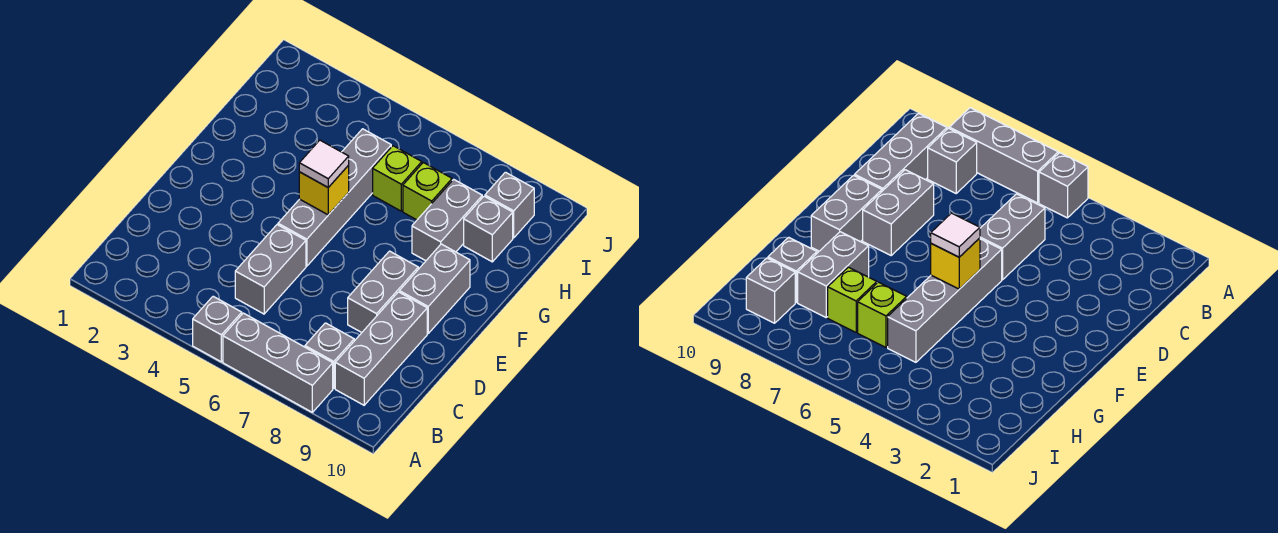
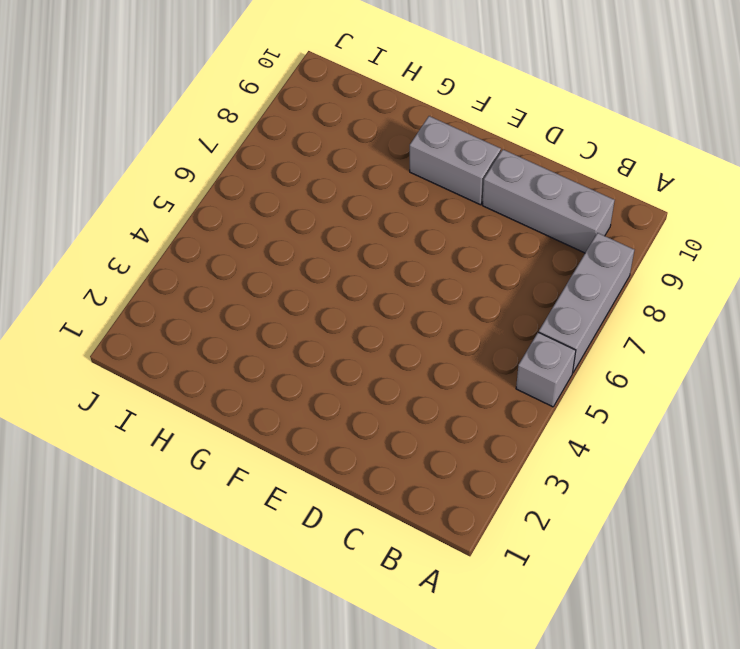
none -> grey brick B8 level 1
none -> grey brick C5:D5 level 1
none -> grey brick D8:E8 level 1

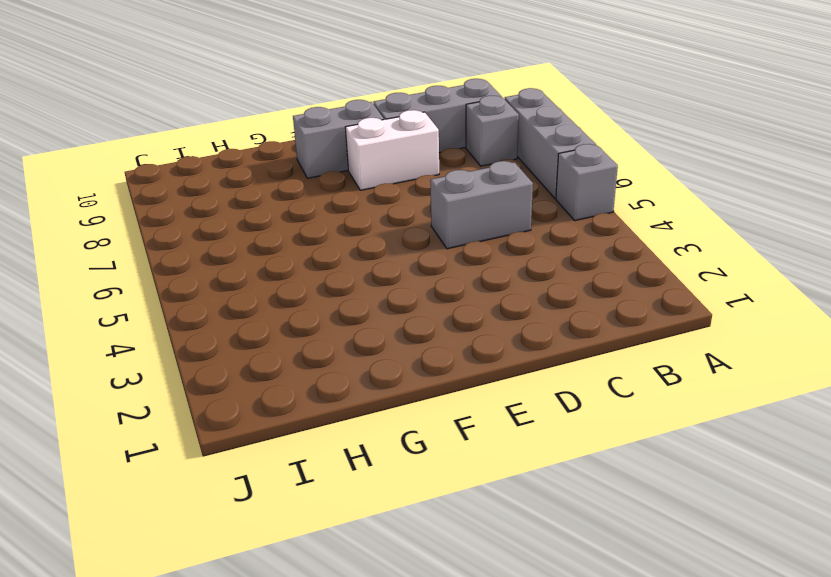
white brick D8:E8 level 1 -> grey brick D8:E8 level 1
none -> grey brick E5:H5 level 1
none -> grey brick G8:H8 level 1
none -> lime brick H6 level 1

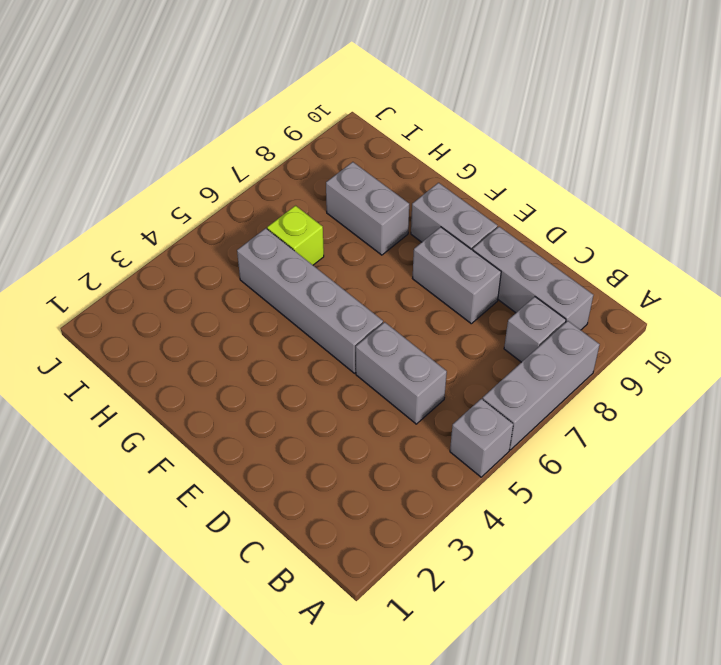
none -> lime brick H7 level 1
none -> grey brick H9 level 1
none -> grey brick I9 level 1

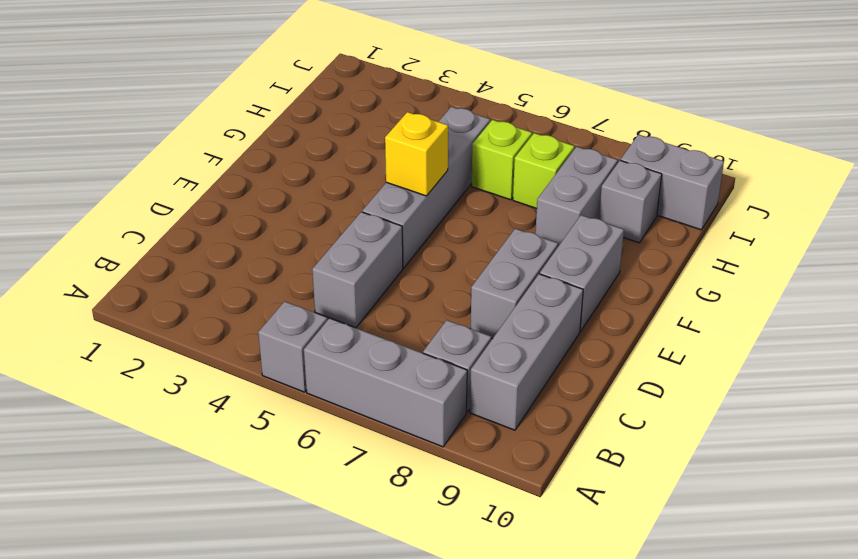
grey brick I9:I10 level 1 -> grey brick I9 level 1
none -> white tile F5 level 3

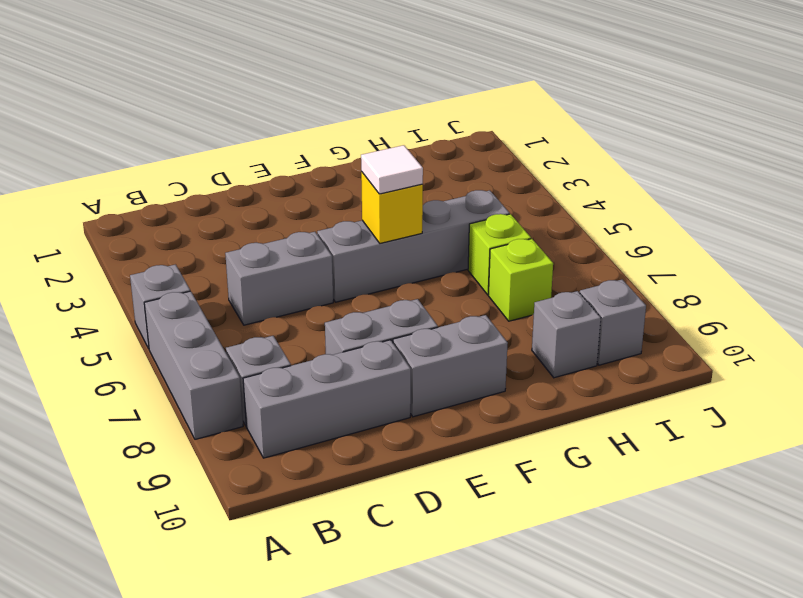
none -> grey brick G8:H8 level 1

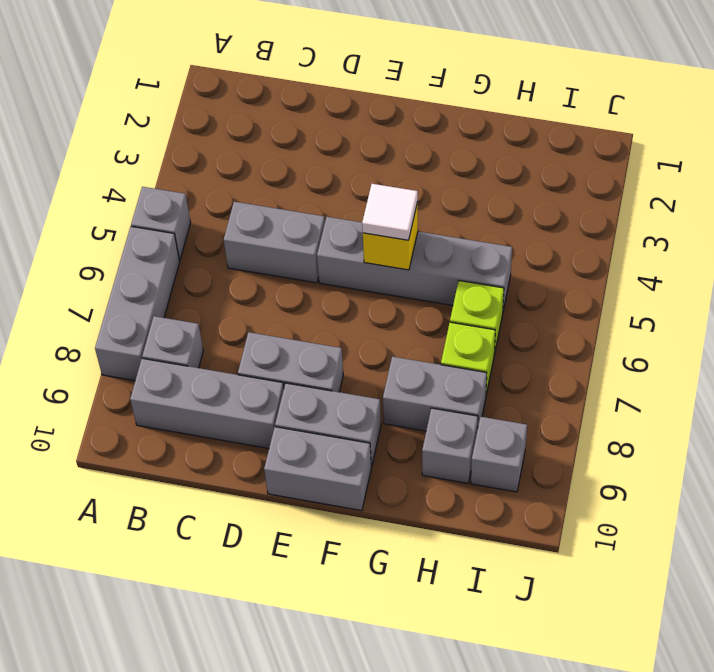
grey brick E10:F10 level 1 -> none

